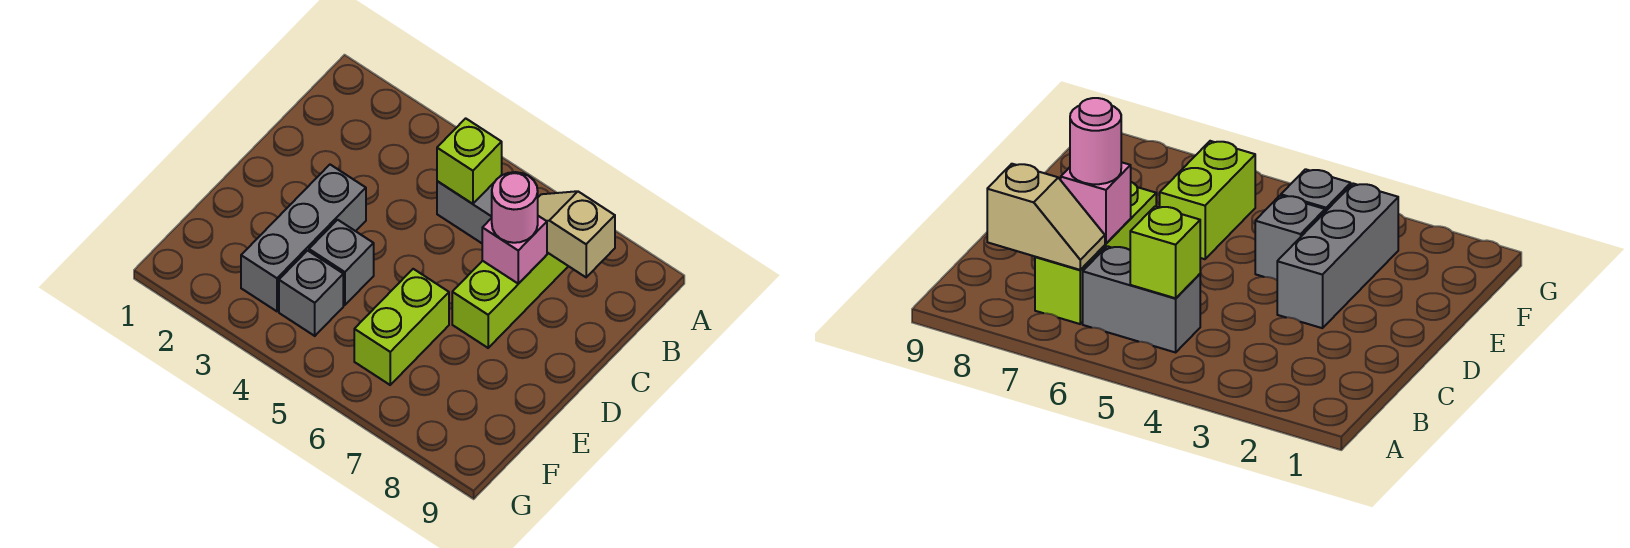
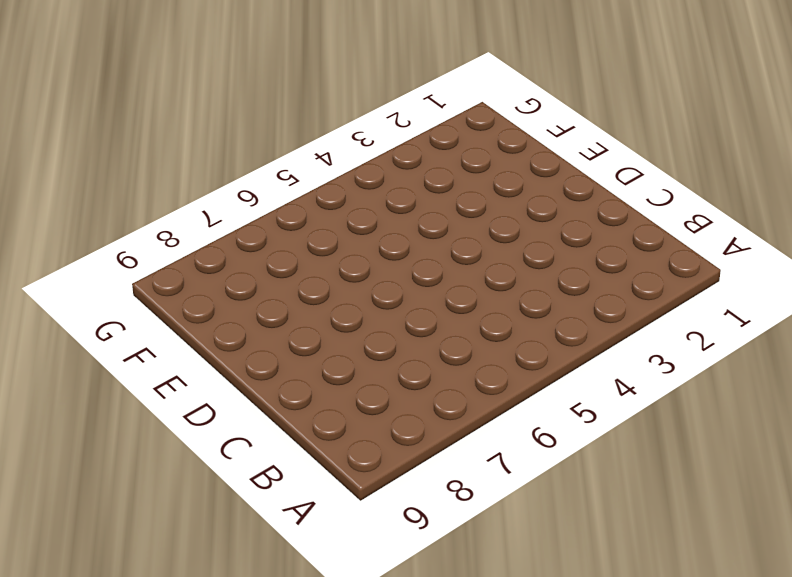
none -> grey brick B5:B6 level 1
none -> lime brick B7:D7 level 1

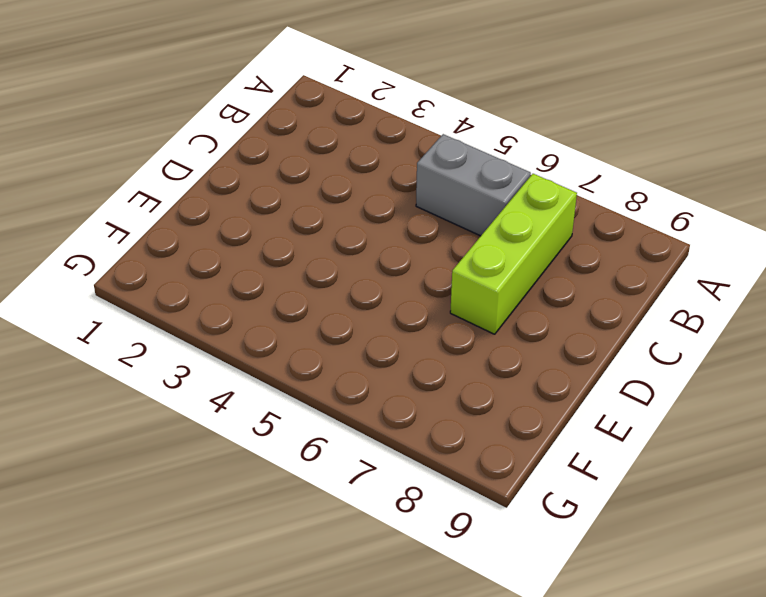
none -> grey brick D3:F3 level 1
none -> grey brick E4 level 1

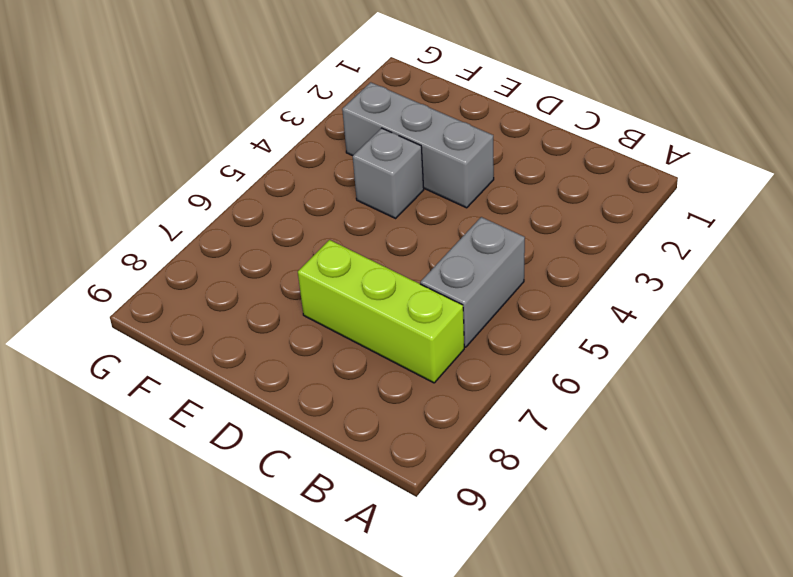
none -> lime brick E6:F6 level 1
none -> grey brick F4 level 1

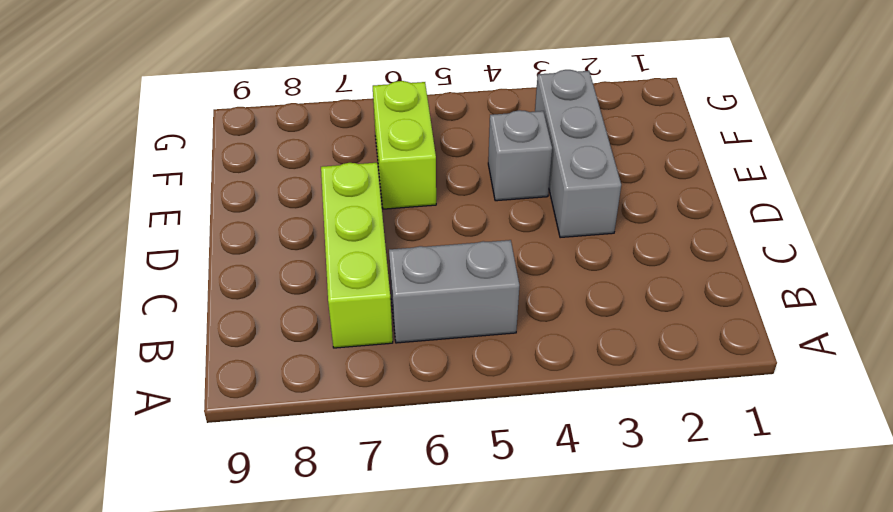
none -> grey brick F4 level 1
none -> lime brick B5 level 2

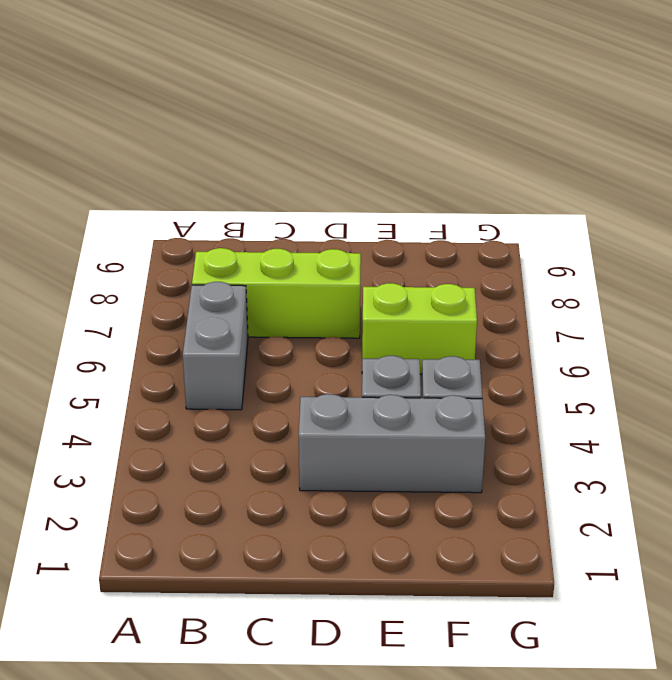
none -> lime brick B5 level 2
none -> tan slope B7:B8 level 2 top 8

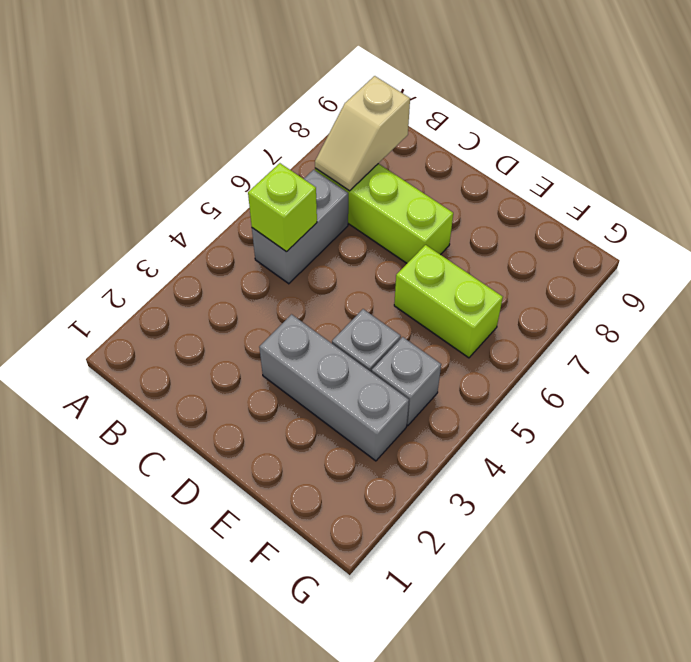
none -> pink brick C7 level 2
none -> pink round brick C7 level 3

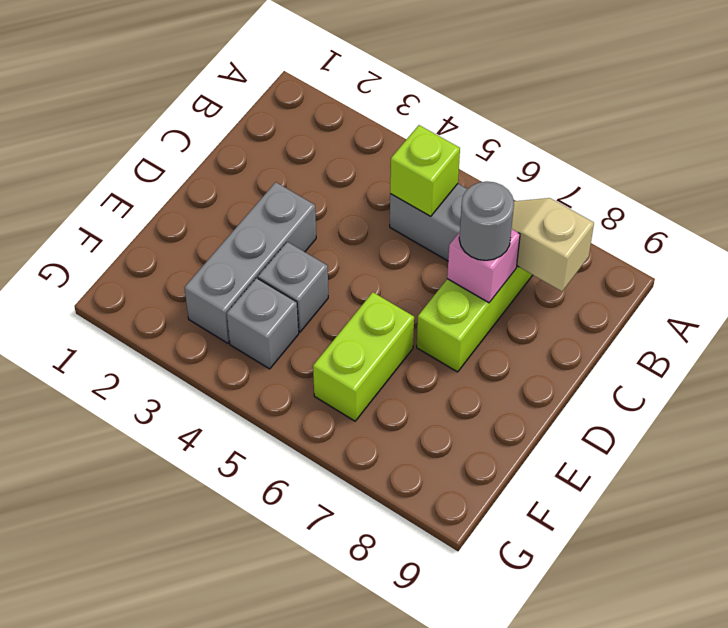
grey round brick C7 level 3 -> pink round brick C7 level 3

